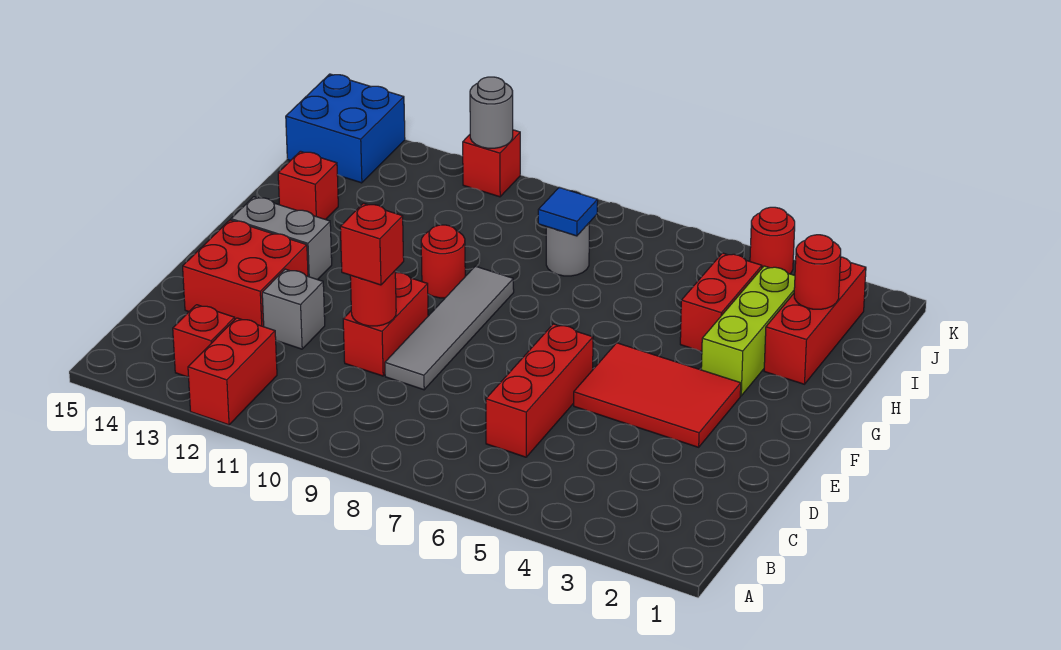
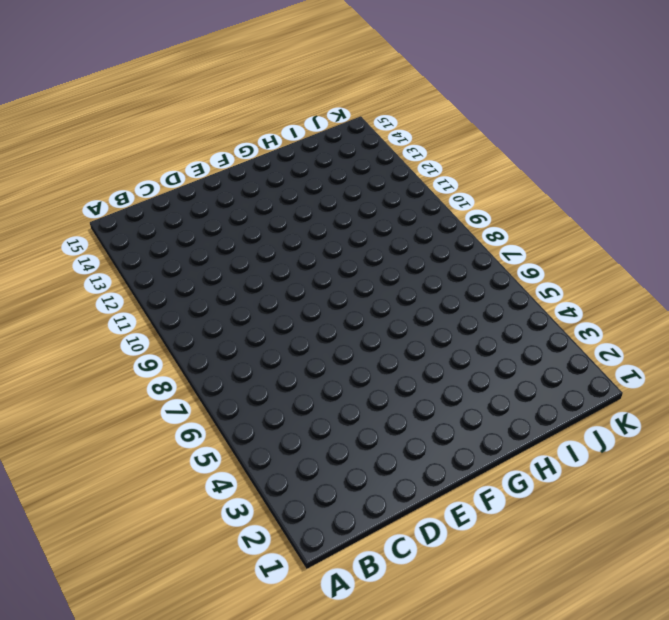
none -> red brick A12:B12 level 1
none -> red brick B13 level 1
none -> red brick C6:E6 level 1

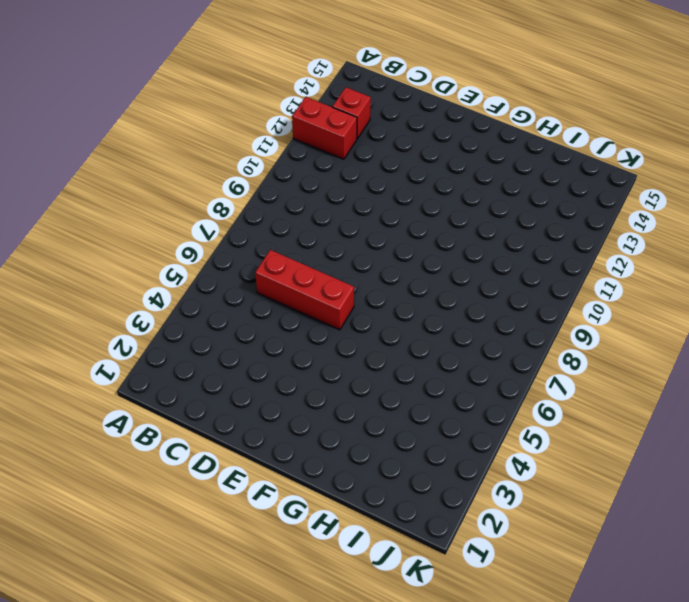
none -> grey tile D9:G9 level 1
none -> red brick D10:E10 level 1
none -> grey brick D12 level 1

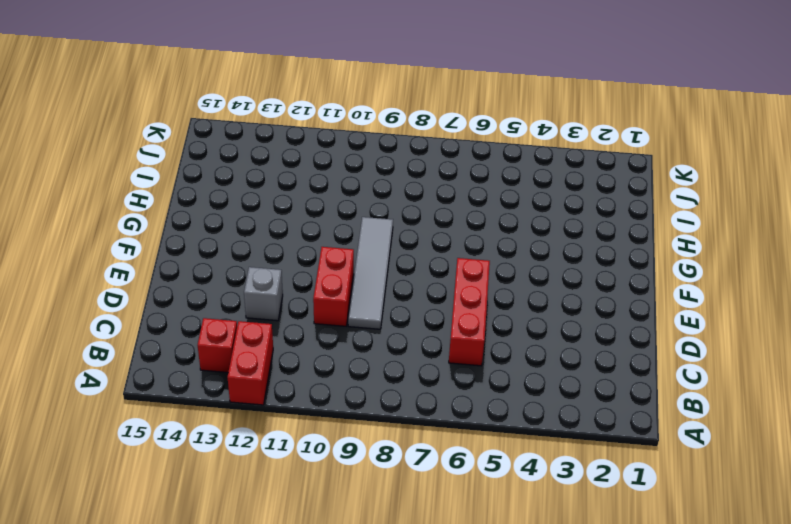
none -> red brick D13:E14 level 1
none -> red tile E3:F5 level 1
none -> grey brick F13:F14 level 1

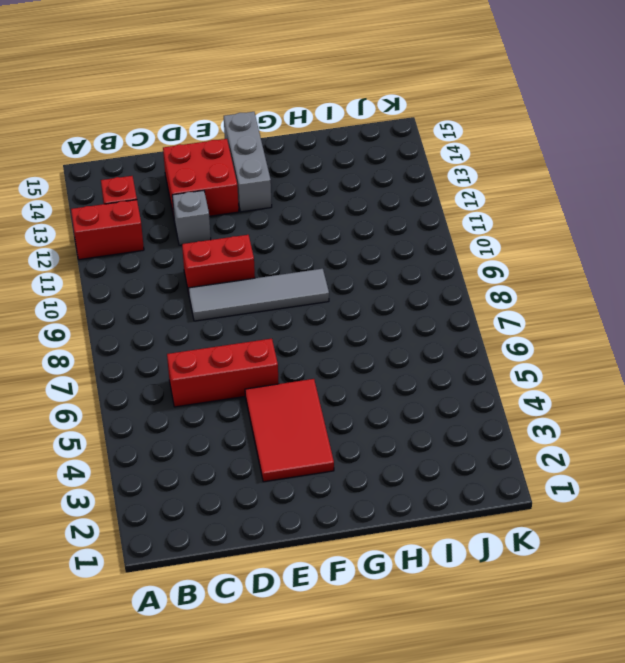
grey brick F13:F15 level 1 -> grey brick F13:F14 level 1
none -> lime brick G3:I3 level 1
none -> red round brick G10 level 1
none -> red brick H2:J2 level 1

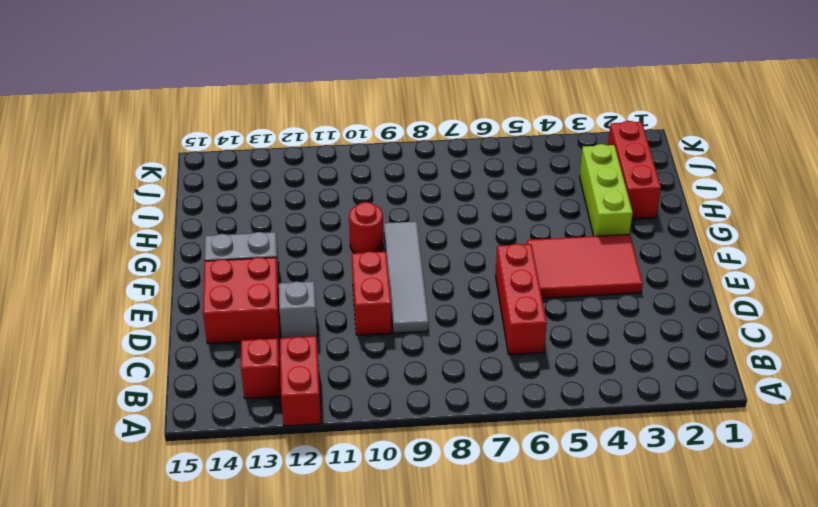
none -> red brick H4:I4 level 1
none -> red brick H14 level 1
none -> grey round brick I8 level 1

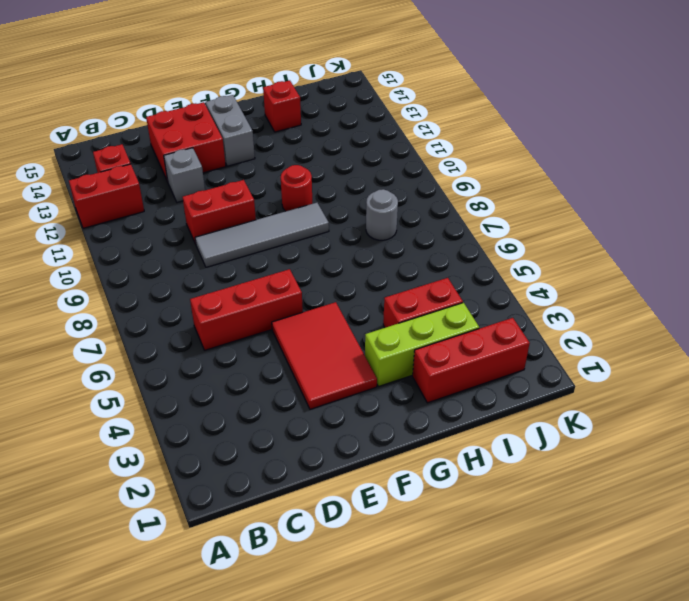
none -> blue brick J14:K15 level 1
none -> red round brick K4 level 1
none -> red brick K11 level 1

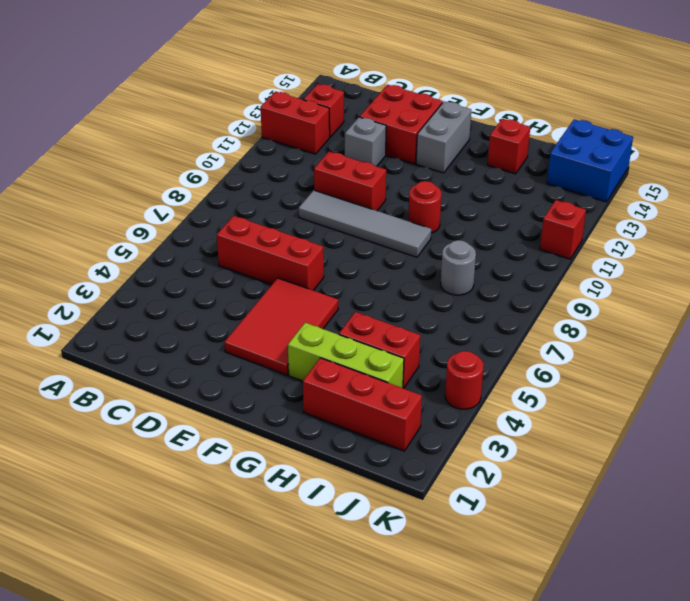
none -> red round brick D10 level 2
none -> red round brick I2 level 2
none -> blue tile I8 level 2

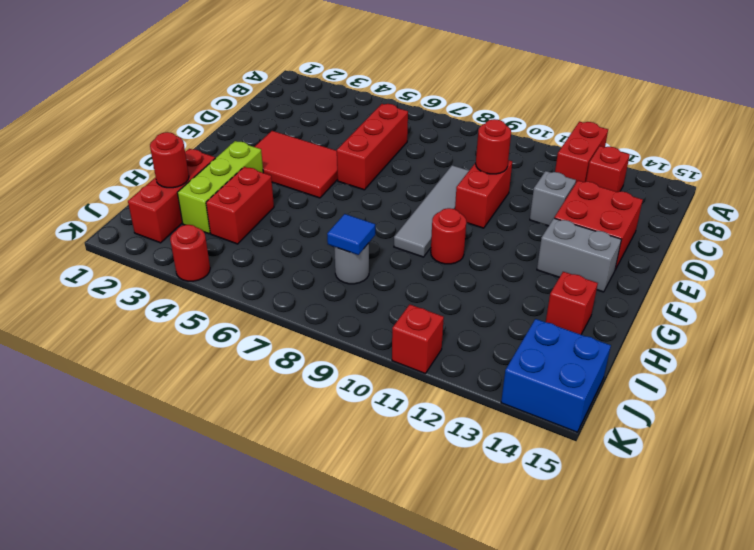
none -> grey round brick K11 level 2
none -> red brick D10 level 3

